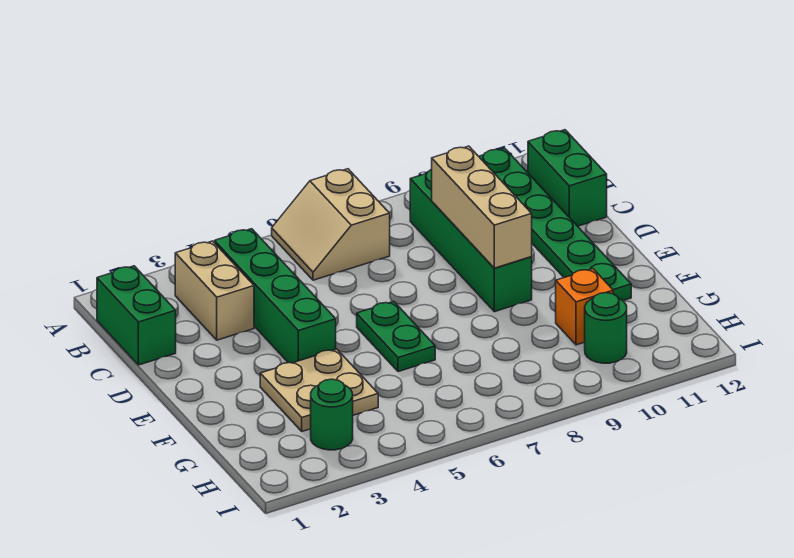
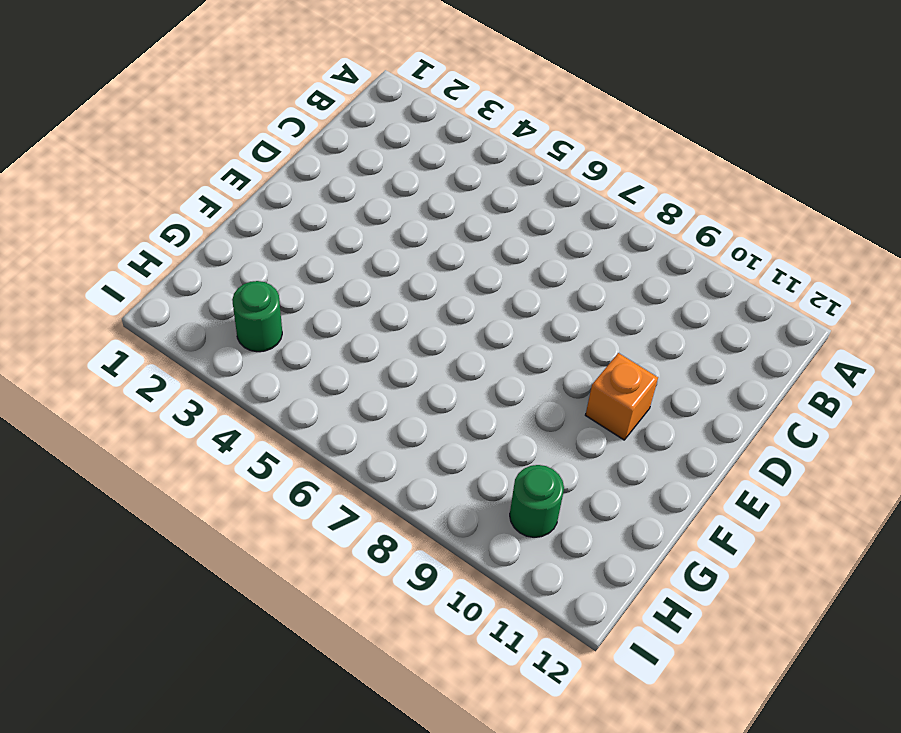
orange brick E10 level 1 -> orange brick G10 level 1
none -> tan slope A6:B7 level 1 top 7
none -> green plate A11:F11 level 1
none -> green brick B1:C1 level 1

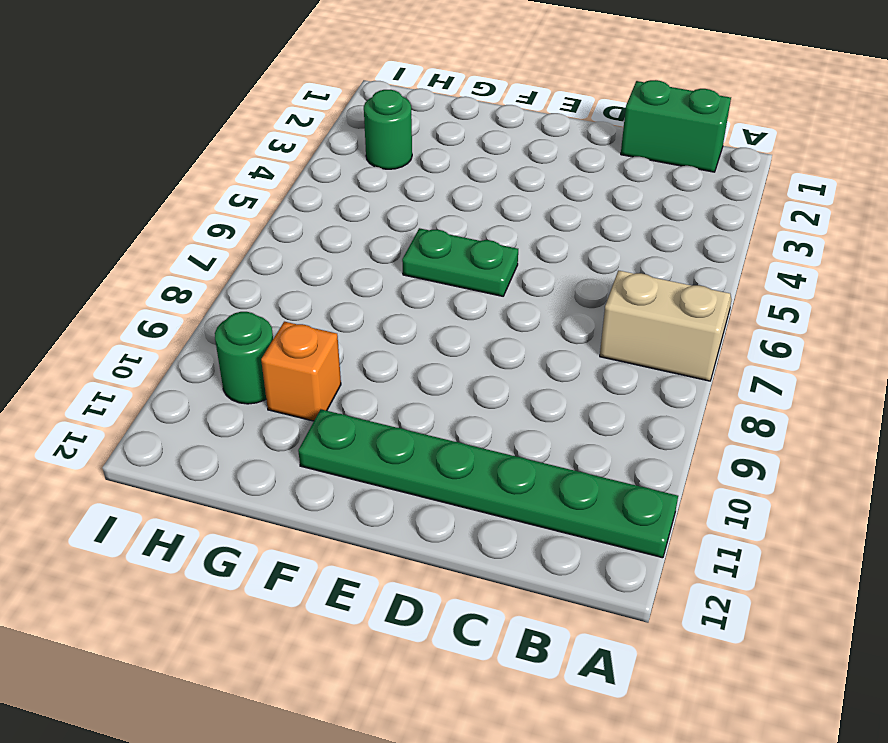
none -> tan brick B3:C3 level 1
none -> green brick B4:E4 level 1
none -> green brick B9:E9 level 1

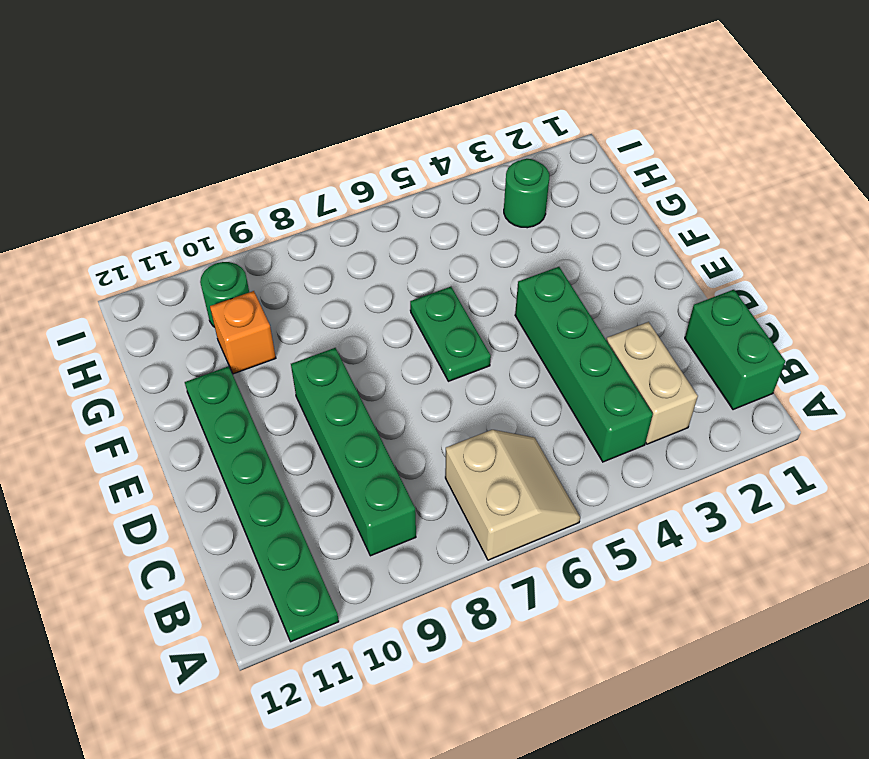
none -> green brick B12:C12 level 1
none -> tan plate F3:G4 level 1
none -> tan brick C9:E9 level 2

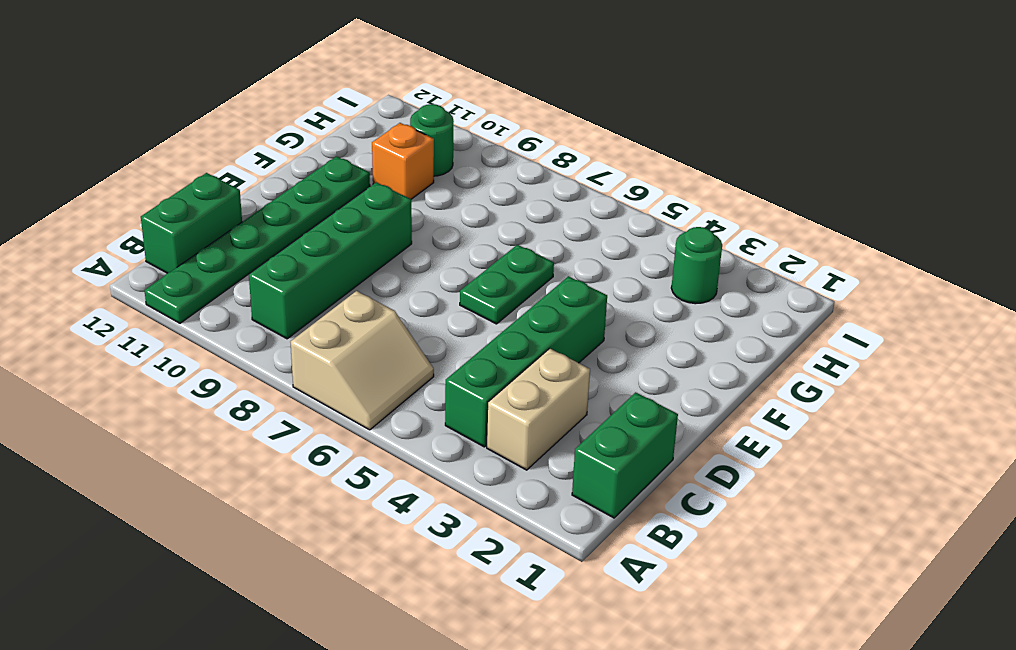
none -> tan plate F3:G4 level 1
none -> tan brick C9:E9 level 2

